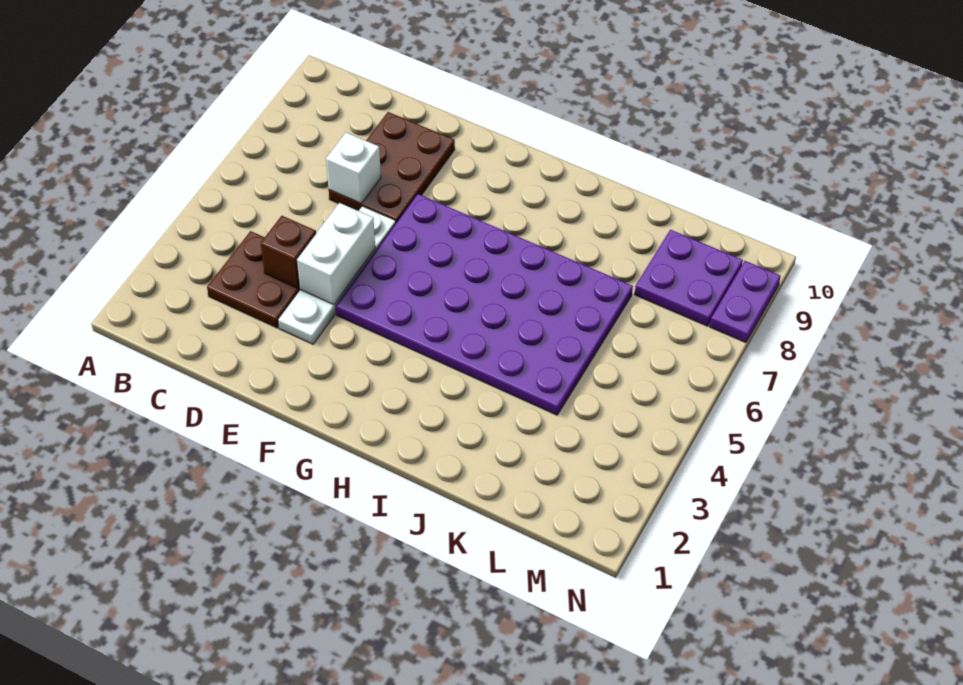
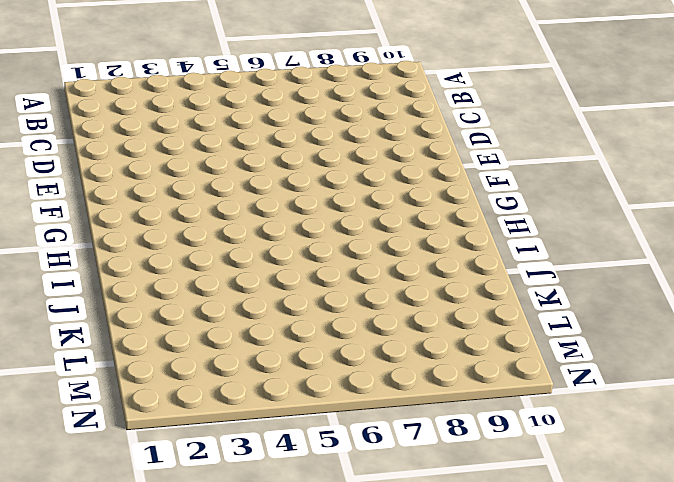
none -> brown plate C3:D4 level 1
none -> brown plate D7:E9 level 1

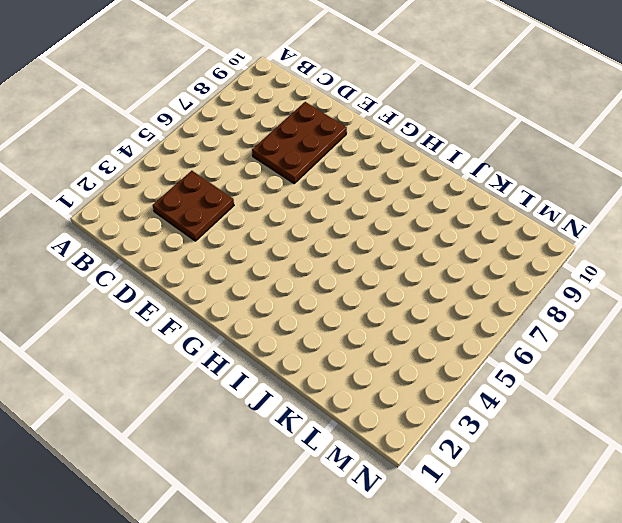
none -> white plate E3:E6 level 1
none -> purple plate F4:K7 level 1

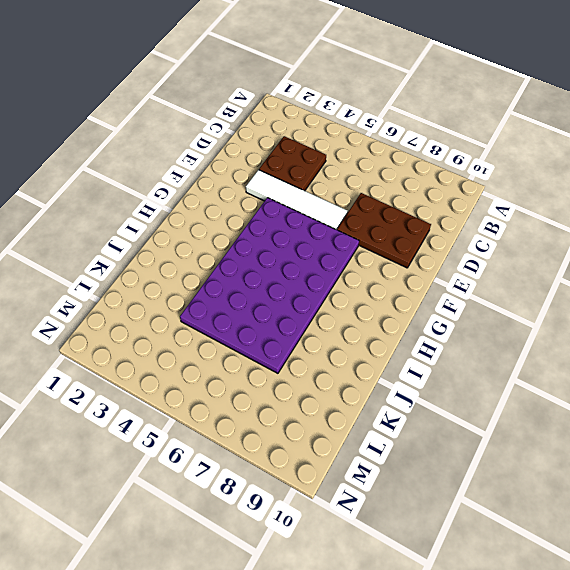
white tile E3:E6 level 1 -> white plate E3:E6 level 1
none -> purple plate L8:M9 level 1
none -> purple plate N8:N9 level 1

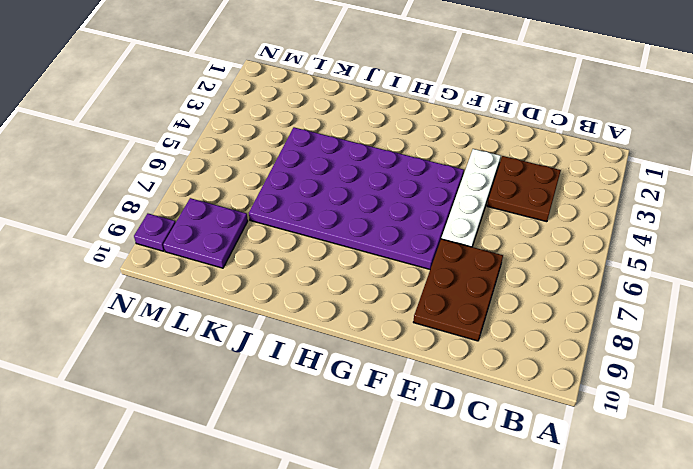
purple plate N9 level 1 -> purple plate N8:N9 level 1
none -> brown brick D4 level 2
none -> white brick D7 level 2

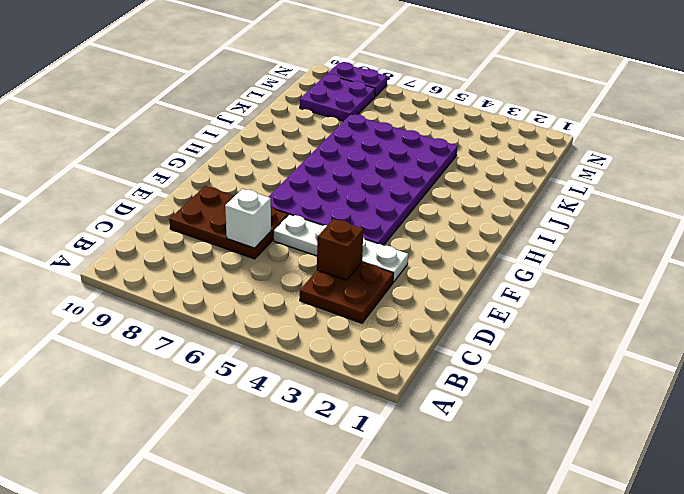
none -> white brick E4:E5 level 2

